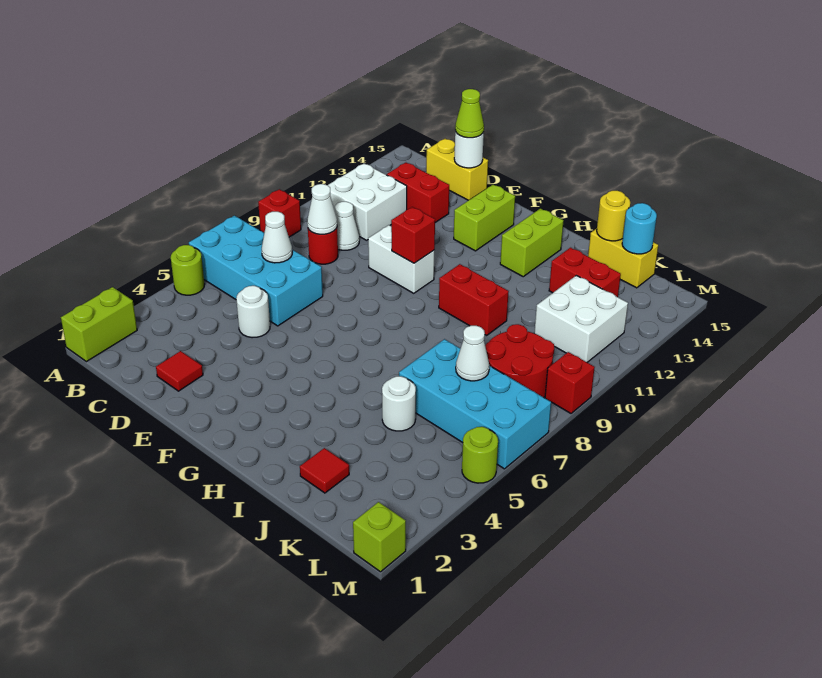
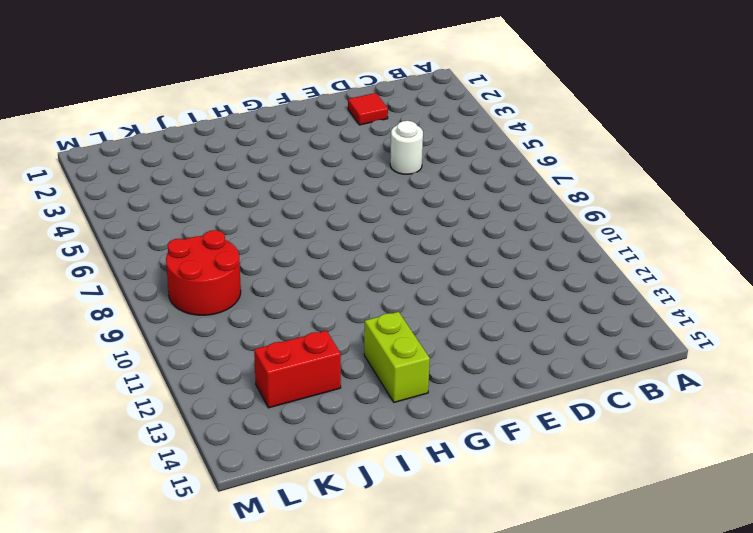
none -> lime brick A1:A2 level 1
none -> lime round brick A5 level 1
none -> cyan brick A6:D7 level 1
none -> red brick A9 level 1

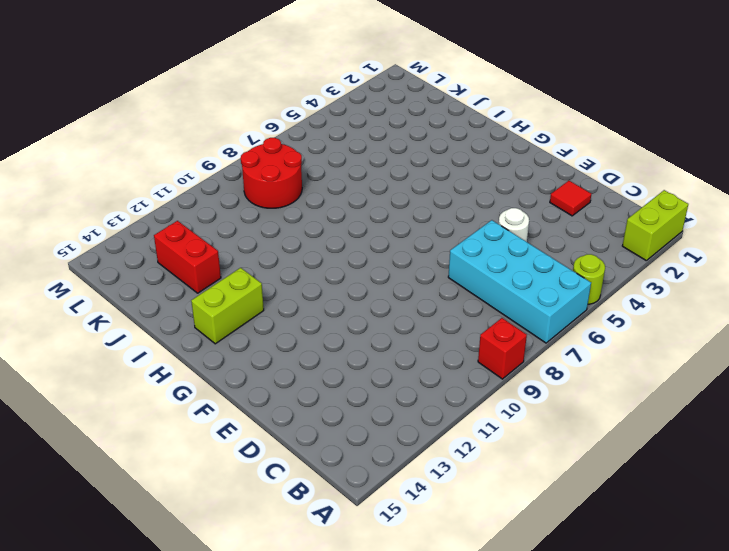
none -> white brick B11:C12 level 1
none -> red round brick C9 level 1
none -> white cone C10 level 1
none -> red brick C13:D13 level 1

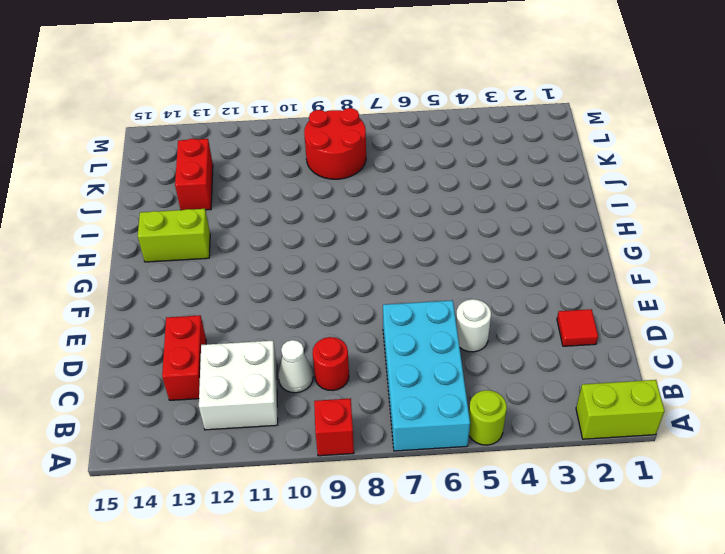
none -> yellow brick C15:D15 level 1
none -> white brick E10:F10 level 1
none -> lime brick F13:F14 level 1
none -> red brick H10:I10 level 1

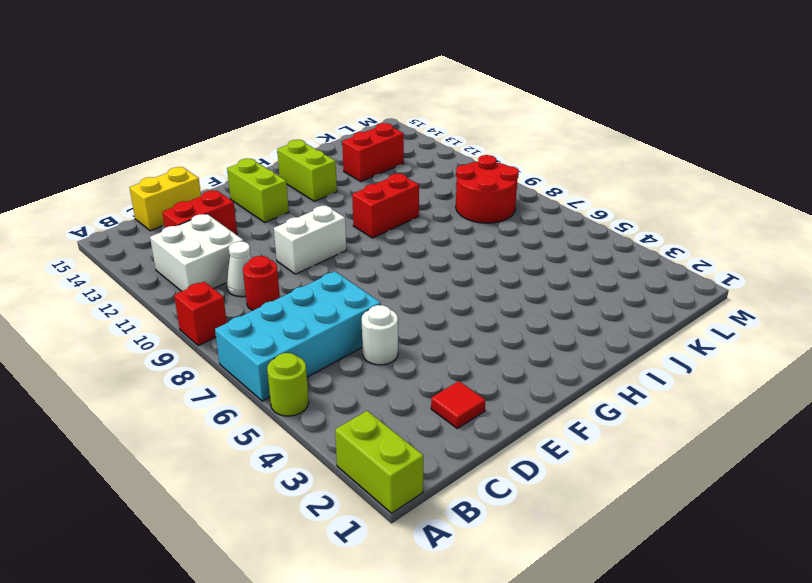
none -> red tile J2 level 1
none -> white round brick J5 level 1
none -> cyan brick J6:M7 level 1
none -> yellow brick J15:K15 level 1

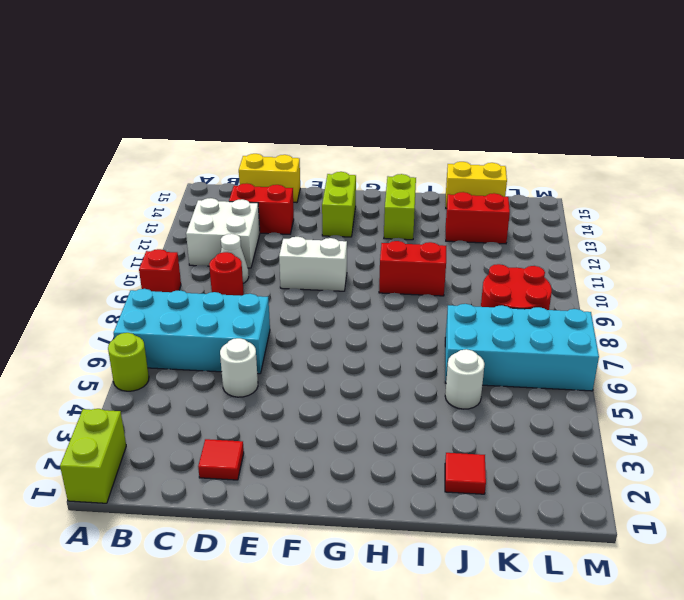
none -> white brick K11:L12 level 1
none -> lime brick M1 level 1
none -> lime round brick M5 level 1
none -> red brick M9 level 1

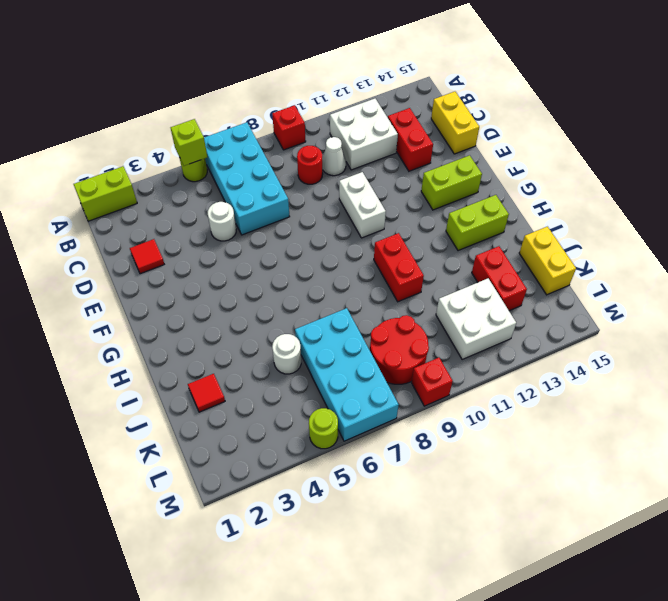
lime brick A5 level 2 -> lime brick M1 level 1
none -> white cone C7 level 2
none -> white cone C9 level 2
none -> white round brick D15 level 2
none -> red brick F10 level 2

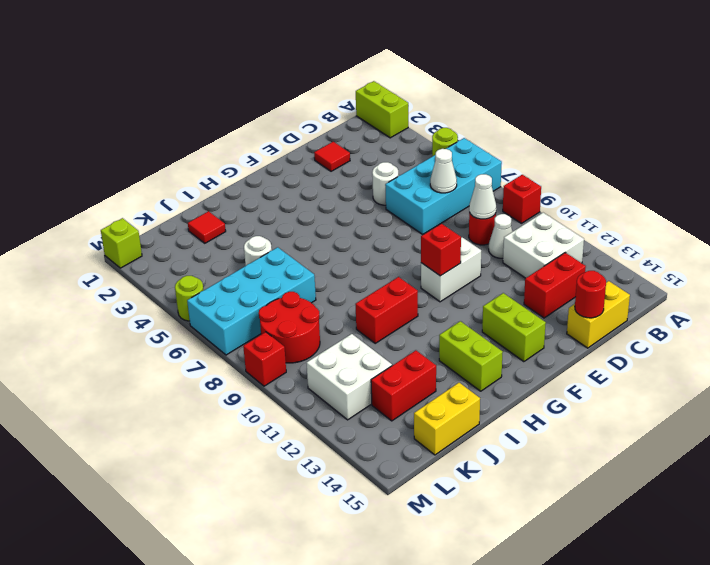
red round brick D15 level 2 -> white round brick D15 level 2
none -> yellow round brick J15 level 2
none -> white cone K7 level 2
none -> cyan round brick K15 level 2
none -> lime cone D15 level 3

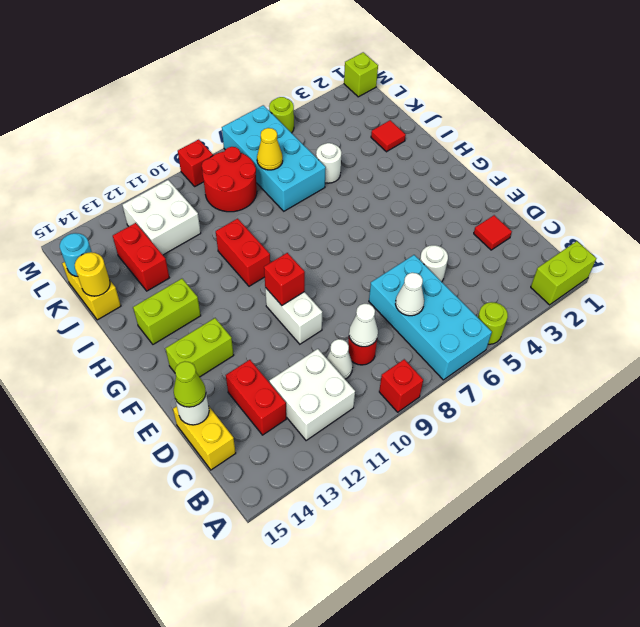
yellow cone K7 level 2 -> white cone K7 level 2

